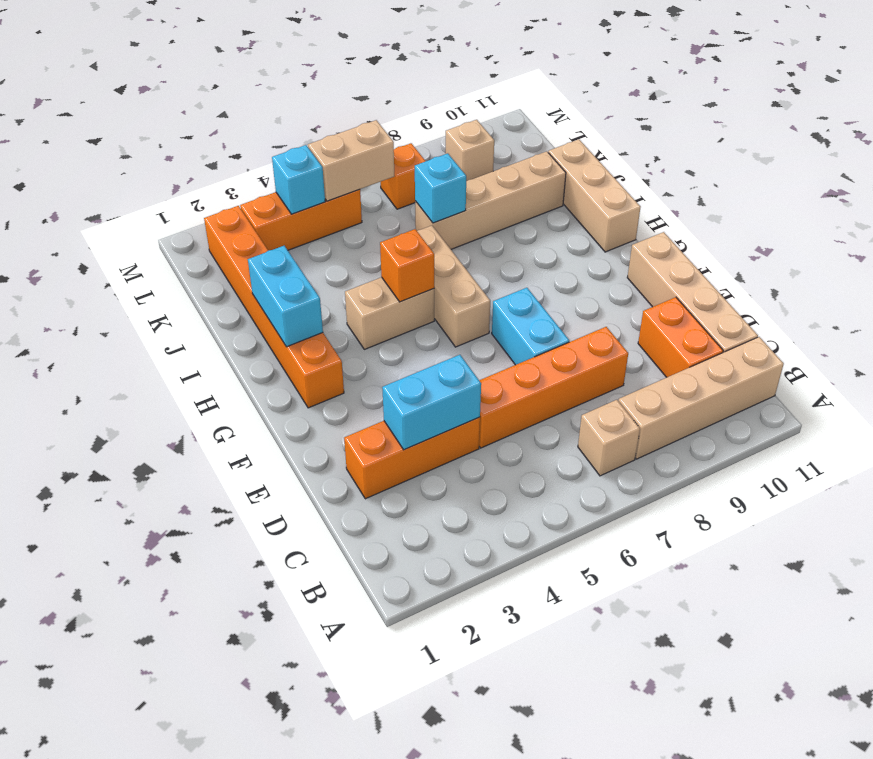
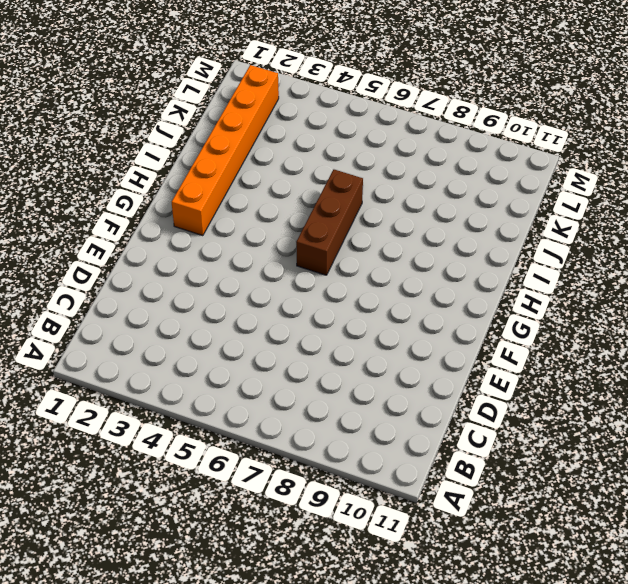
brown brick G6:I6 level 1 -> tan brick G6:I6 level 1
none -> tan brick B7 level 1
none -> tan brick B8:B11 level 1
none -> orange brick C10:D10 level 1

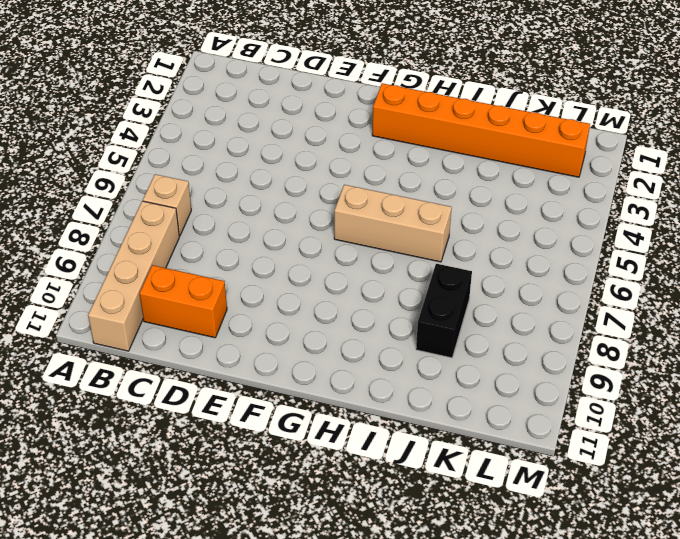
black brick J8:J9 level 1 -> tan brick J7:J10 level 1
none -> tan brick C11:F11 level 1
none -> orange brick D2:D4 level 1
none -> orange brick D5:D8 level 1

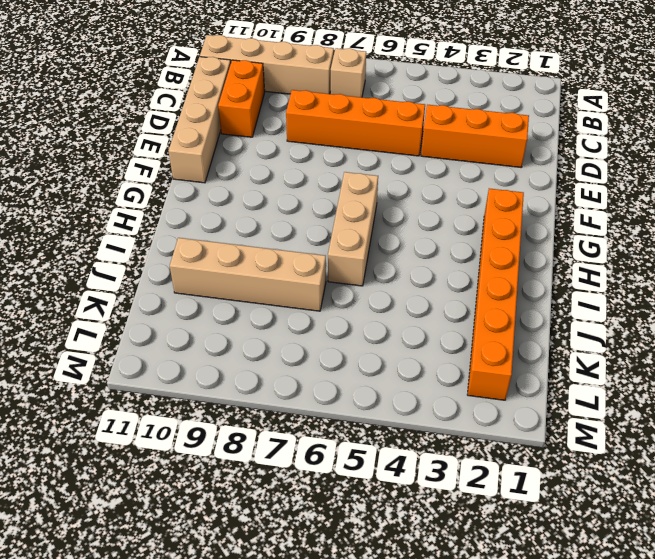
none -> cyan brick E7:F7 level 1
none -> tan brick H4:H5 level 1
none -> tan brick H11:J11 level 1

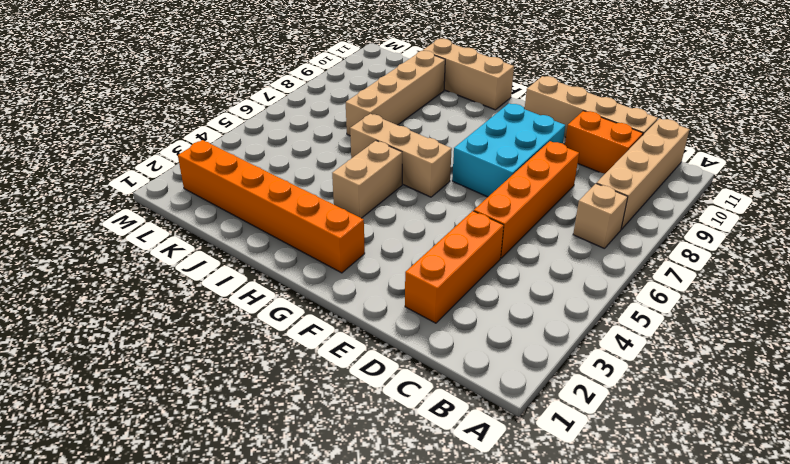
cyan brick E7:F9 level 1 -> cyan brick E7:F7 level 1
none -> orange brick L3:L5 level 1
none -> orange brick L7 level 1
none -> tan brick L9 level 1

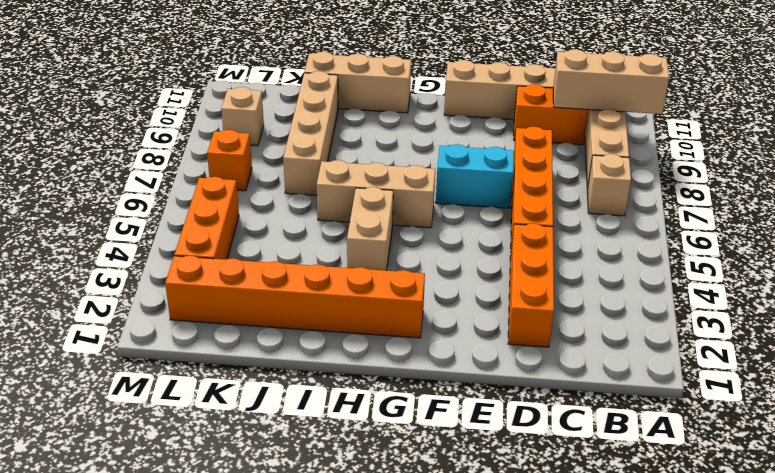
tan brick A10:C10 level 2 -> none
none -> cyan brick D3:D4 level 2
none -> cyan brick H2:I2 level 2
none -> orange brick H5 level 2

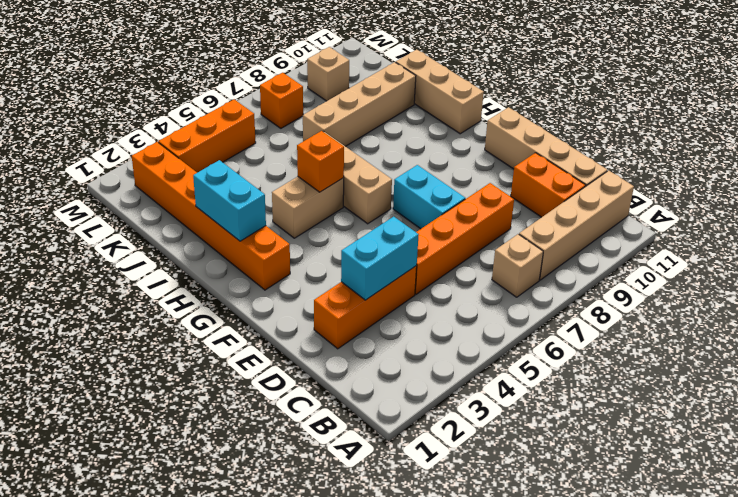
none -> cyan brick J7 level 2
none -> cyan brick L4 level 2
none -> tan brick L5:L6 level 2

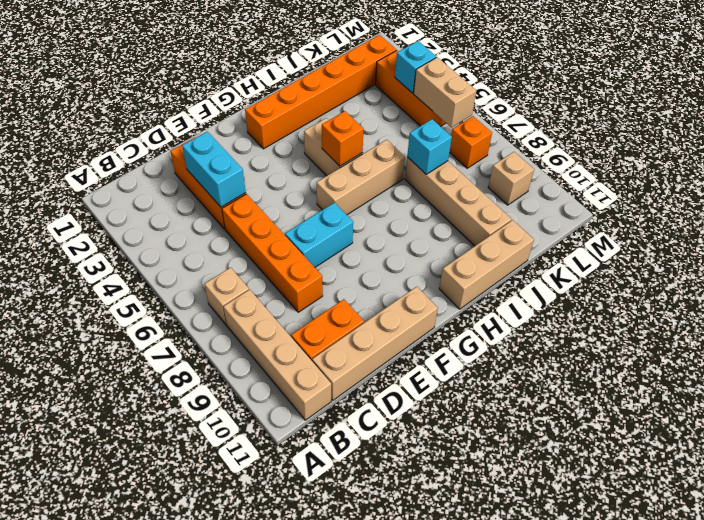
none -> cyan brick H2:I2 level 2

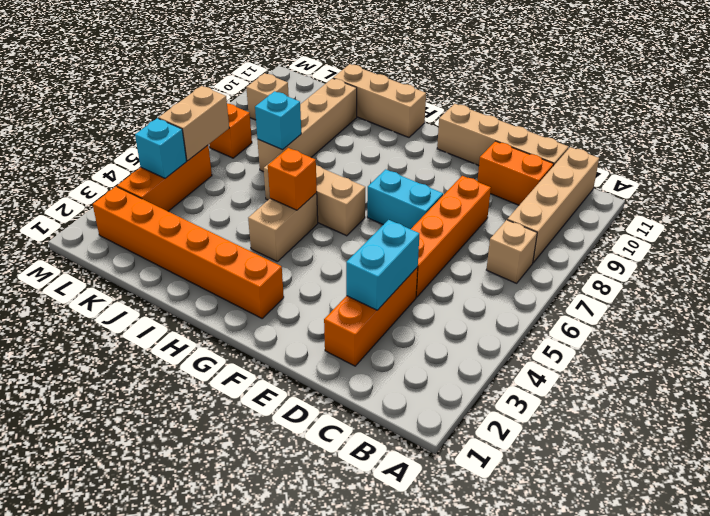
none -> cyan brick H2:I2 level 2

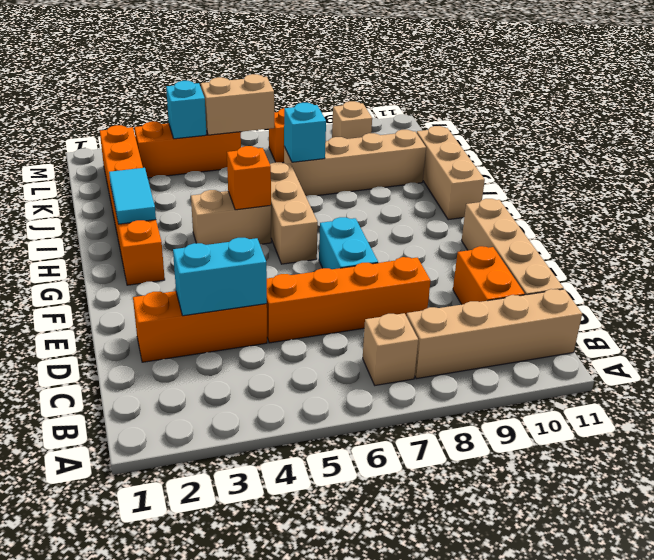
cyan tile H2:I2 level 2 -> cyan brick H2:I2 level 2

